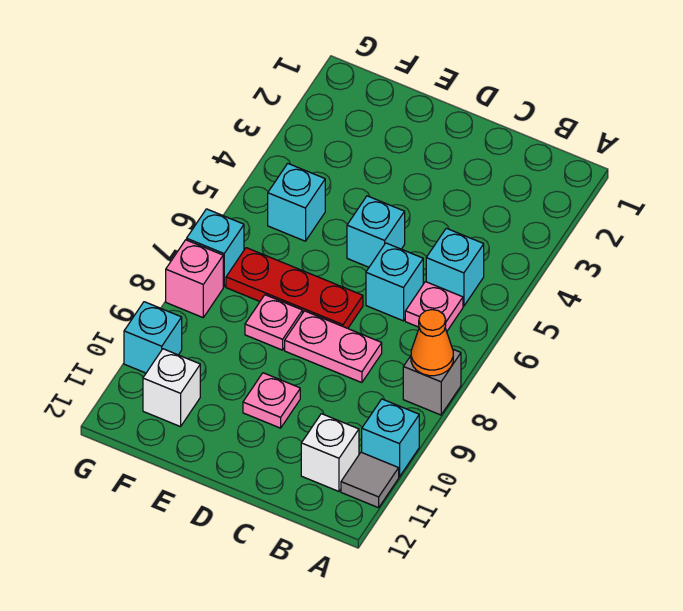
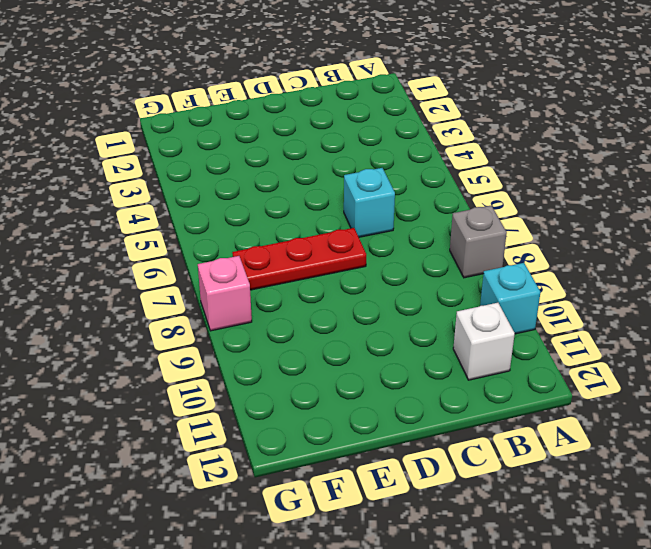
none -> grey tile A11 level 1
none -> cyan brick B5 level 1
none -> pink plate B6 level 1

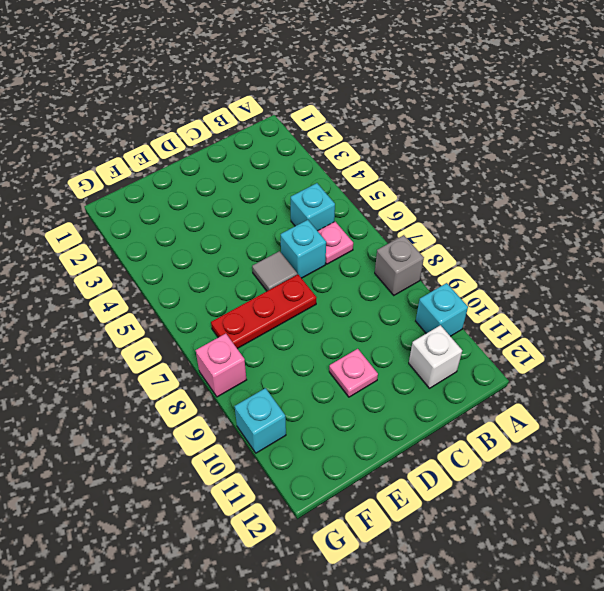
grey tile D6 level 1 -> grey tile A11 level 1
none -> pink plate C8:D8 level 1
none -> cyan brick D5 level 1
none -> pink plate E8 level 1

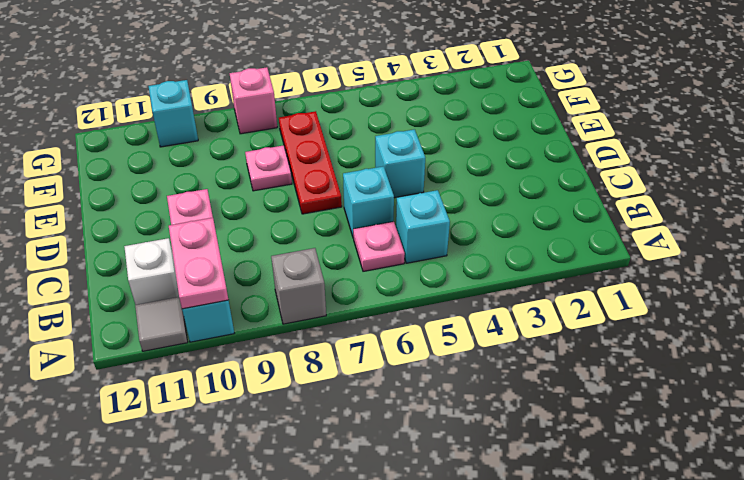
pink plate A10:B10 level 2 -> pink plate C8:D8 level 1
none -> cyan brick F5 level 1
none -> white brick F11 level 1
none -> cyan brick G7 level 1

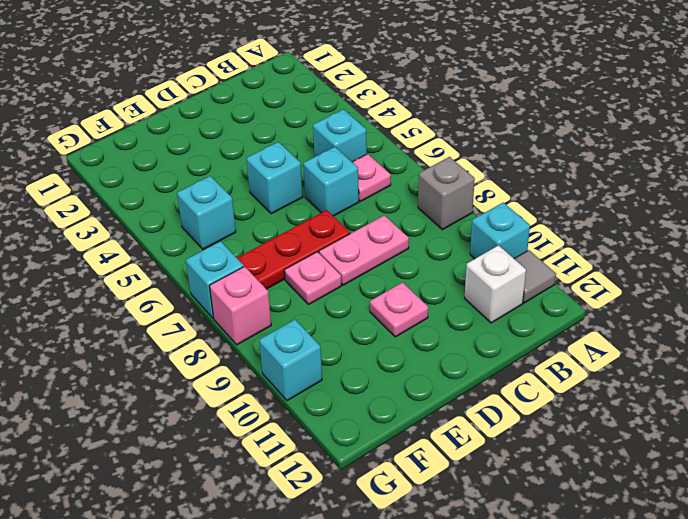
none -> white brick F11 level 1
none -> orange cone A8 level 2

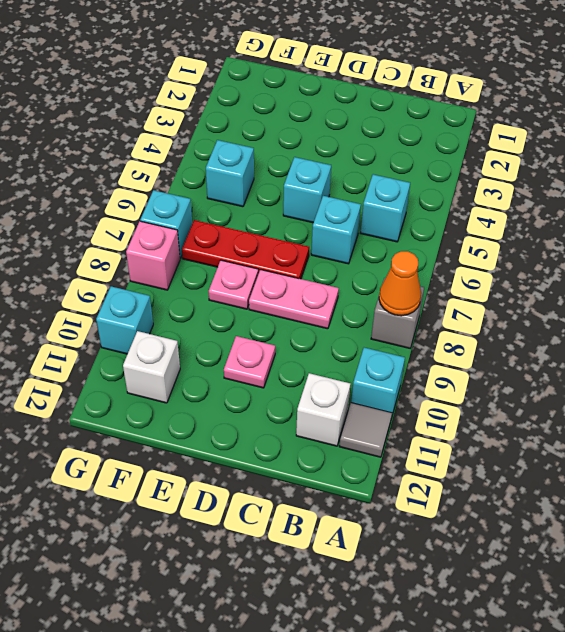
none -> pink plate B6 level 1

